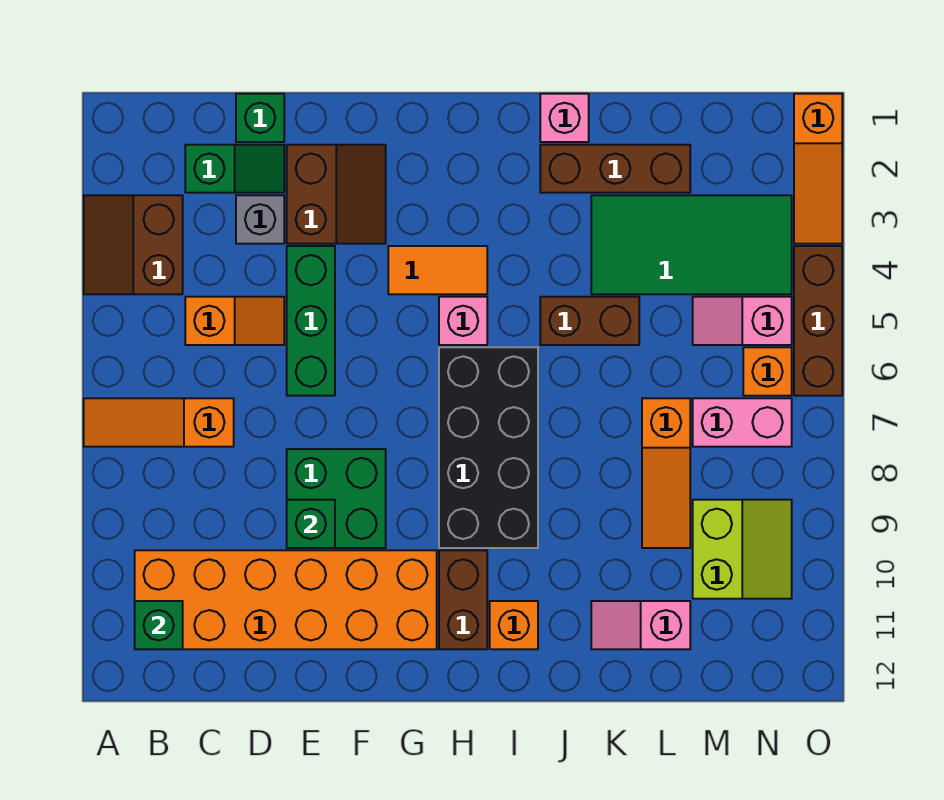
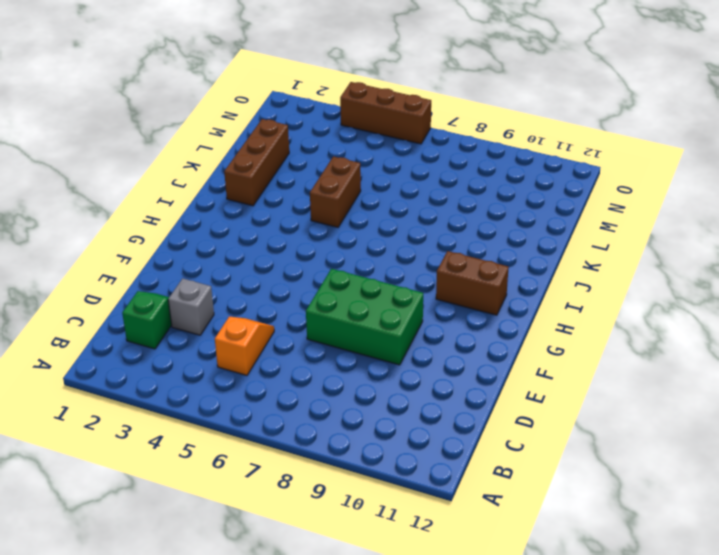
green brick E7:F9 level 1 -> green brick E8:F9 level 1
none -> brown slope A3:B4 level 1 top B
none -> orange slope A7:C7 level 1 top C
none -> orange brick B10:G11 level 1

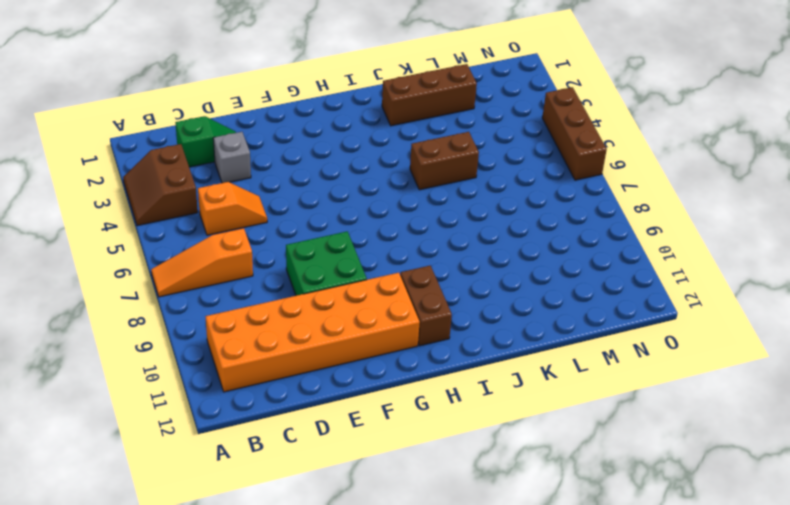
none -> green brick D1 level 1
none -> brown slope E2:F3 level 1 top E
none -> green brick E4:E6 level 1

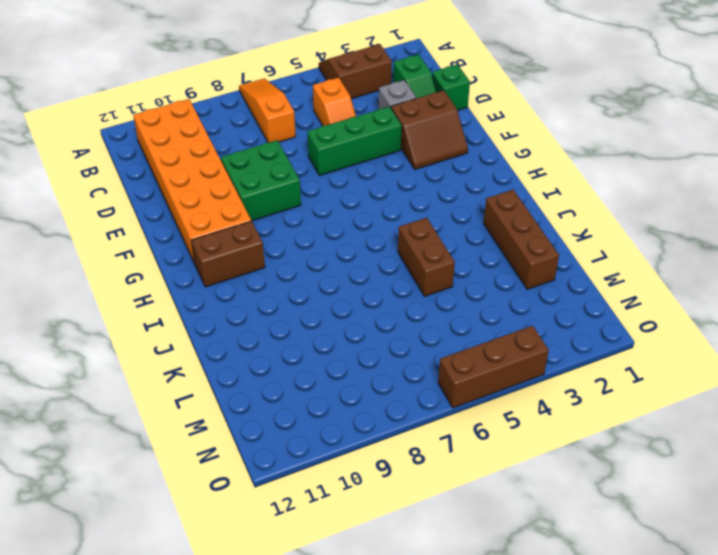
none -> orange tile G4:H4 level 1
none -> pink brick H5 level 1
none -> black brick H6:I9 level 1

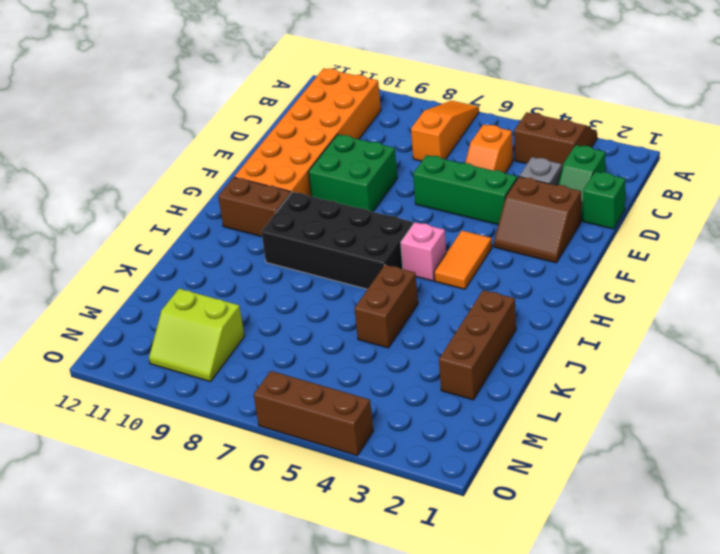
none -> orange brick I11 level 1
none -> pink brick J1 level 1
none -> green tile K3:N4 level 1

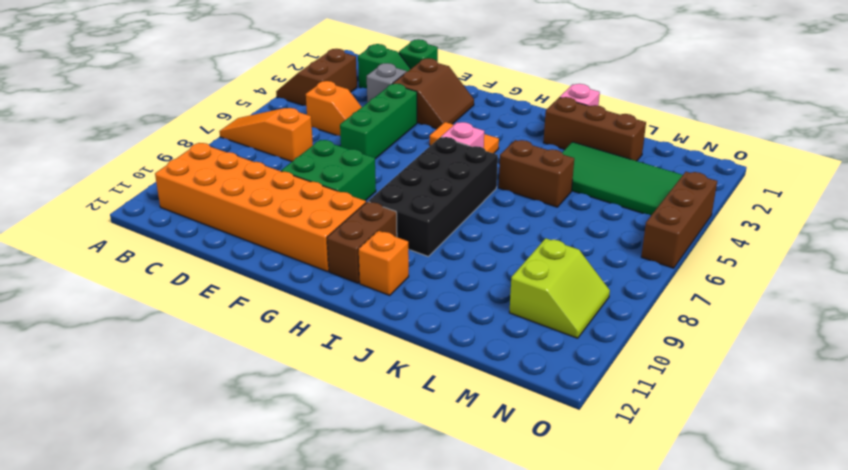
none -> pink slope K11:L11 level 1 top L
none -> orange slope L7:L9 level 1 top 7
none -> pink slope M5:N5 level 1 top N

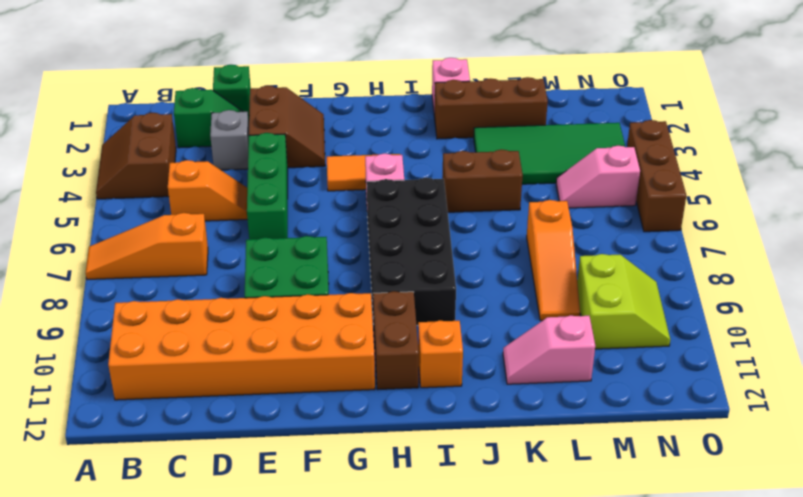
none -> pink brick M7:N7 level 1
none -> orange brick N6 level 1
none -> orange slope O1:O3 level 1 top 1

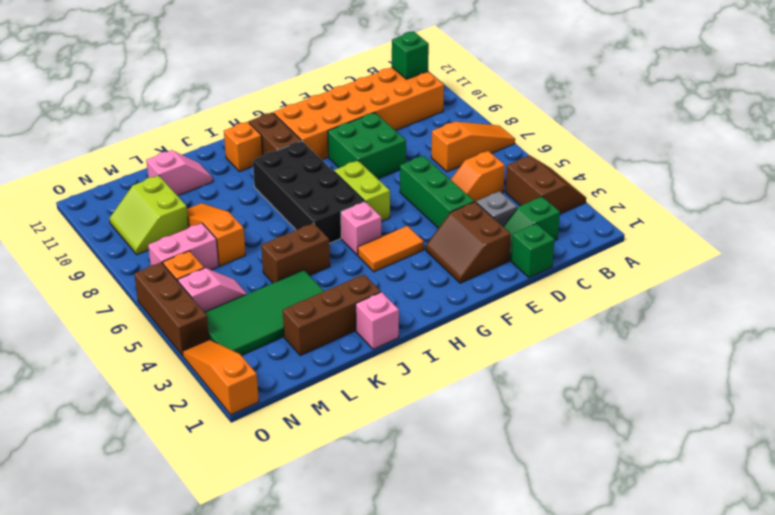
lime brick G6:G7 level 1 -> none
none -> green brick E9 level 2

